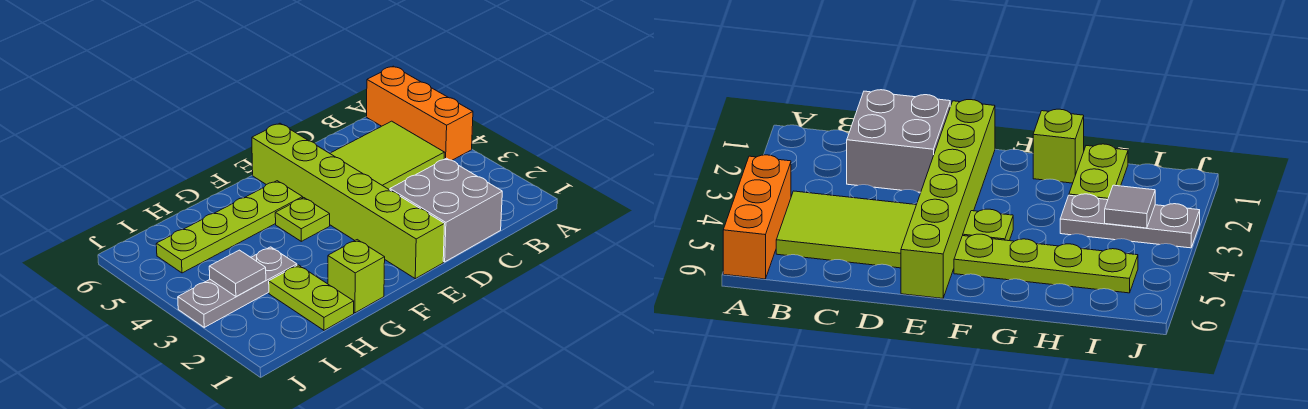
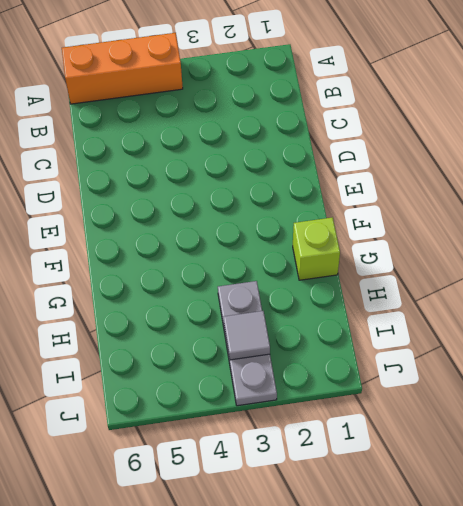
none -> lime tile B4:D5 level 1
none -> grey brick C1:D2 level 1

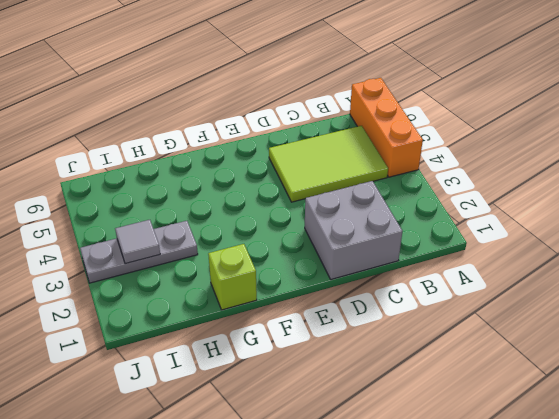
none -> lime brick E1:E6 level 1
none -> lime plate F4 level 1

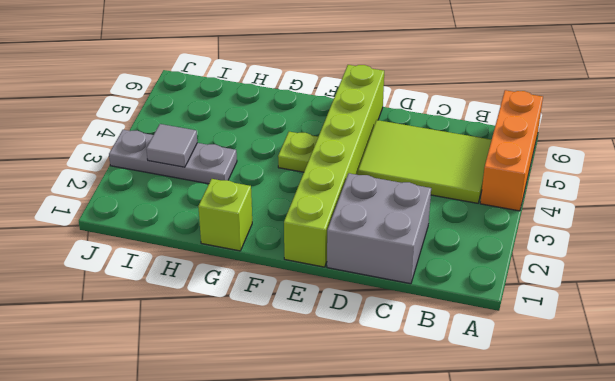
none -> lime plate F5:I5 level 1
none -> lime plate H1:H2 level 1

